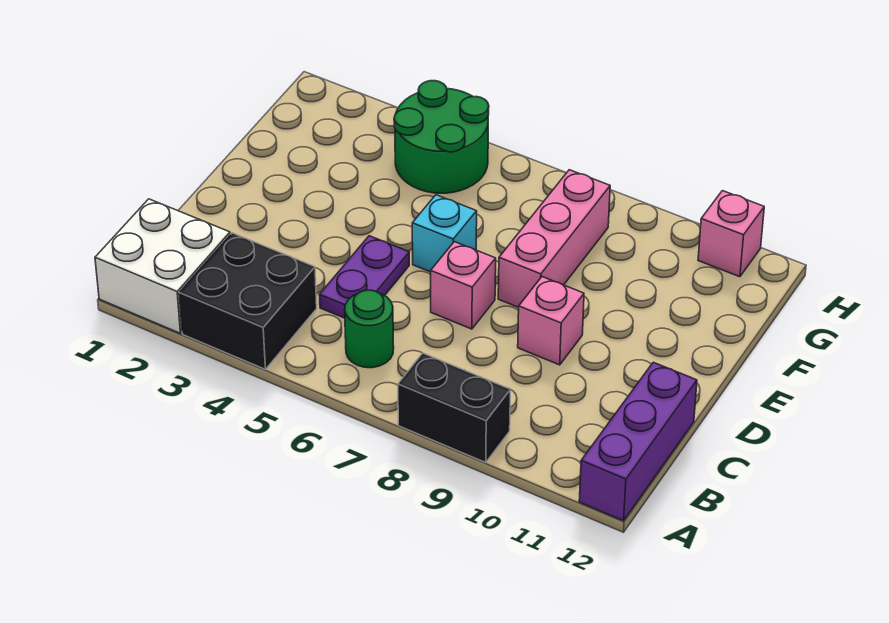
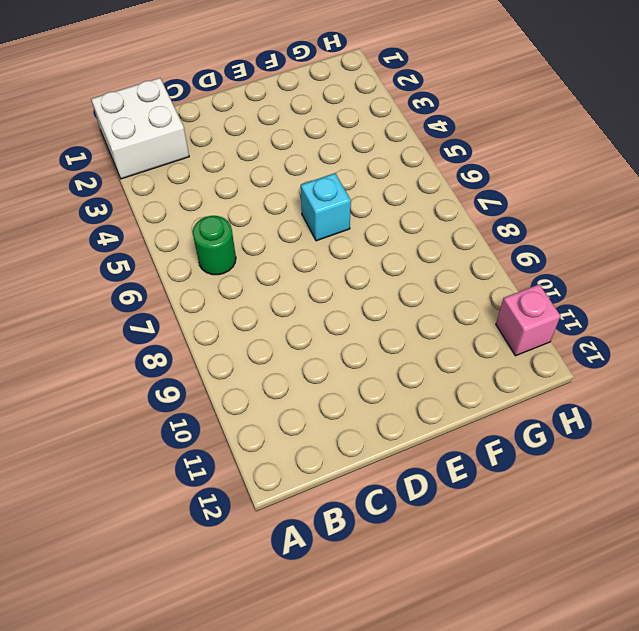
none -> black brick A3:B4 level 1
none -> black brick A8:A9 level 1
none -> purple brick A12:C12 level 1

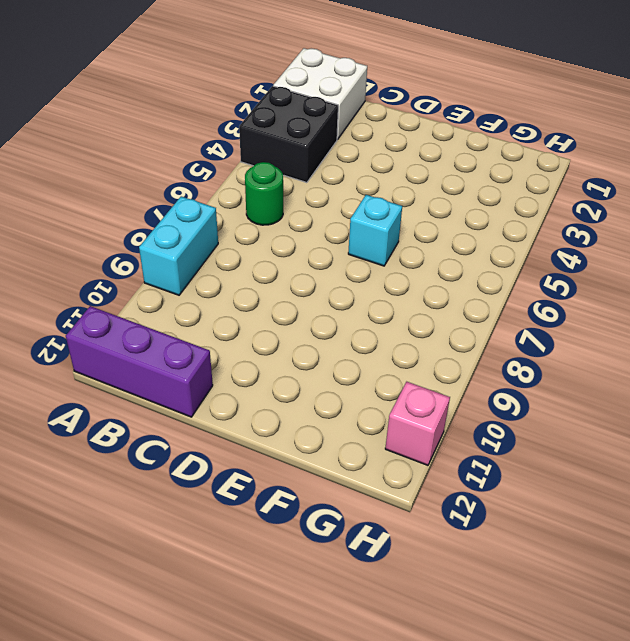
cyan brick A8:A9 level 1 -> black brick A8:A9 level 1
none -> purple plate C5:D5 level 1
none -> pink brick D7 level 1
none -> pink brick D9 level 1

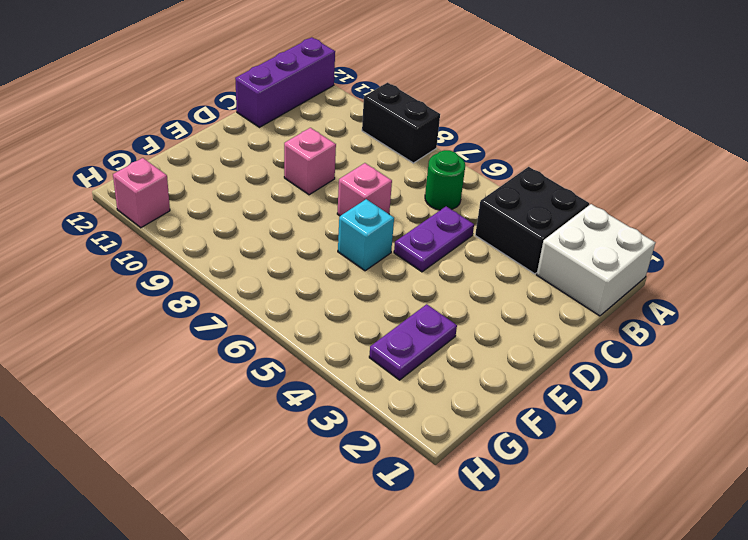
purple plate F3:G3 level 1 -> none
none -> pink brick E8:G8 level 1
none -> green round brick G4:H5 level 1

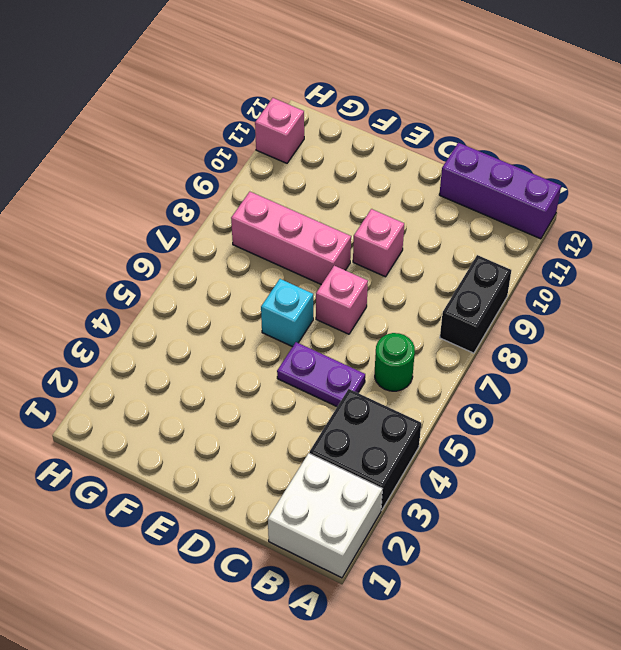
none -> green round brick G4:H5 level 1

